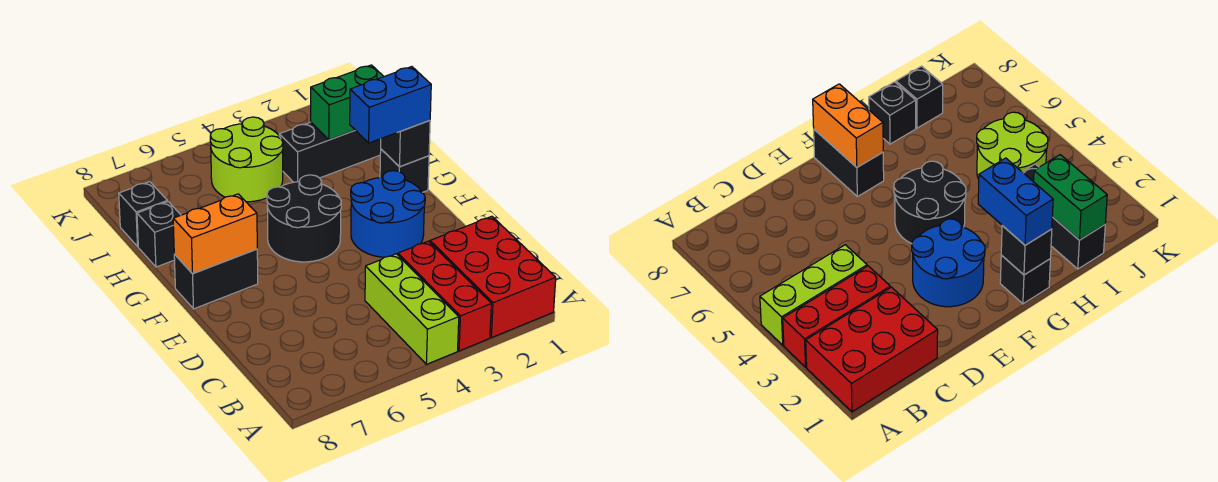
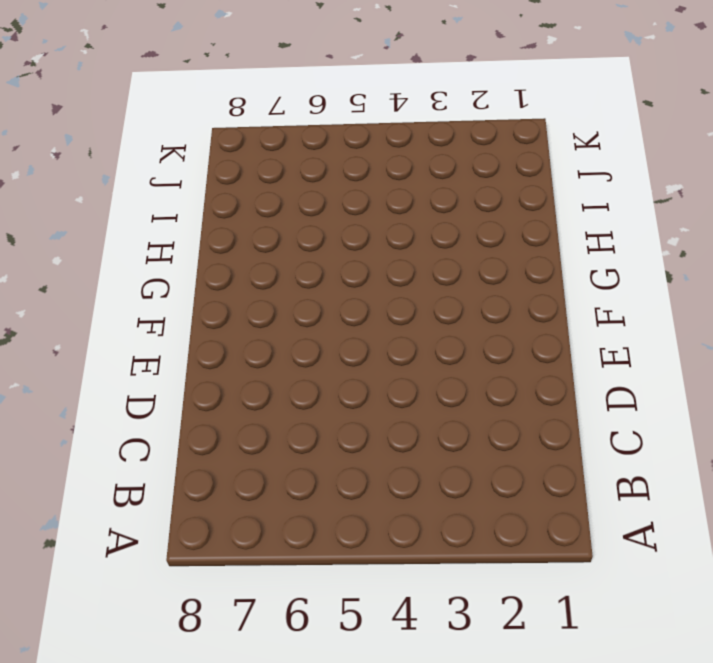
none -> red brick A1:C2 level 1
none -> red brick A3:C3 level 1
none -> lime brick A4:C4 level 1

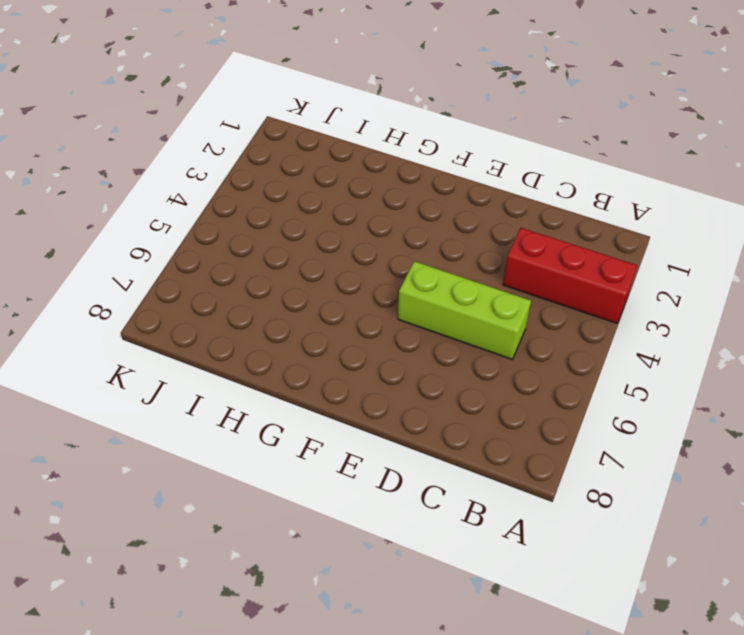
lime brick C5:E5 level 1 -> lime brick A4:C4 level 1
none -> red brick A1:C2 level 1
none -> blue round brick E2:F3 level 1
none -> black round brick F4:G5 level 1

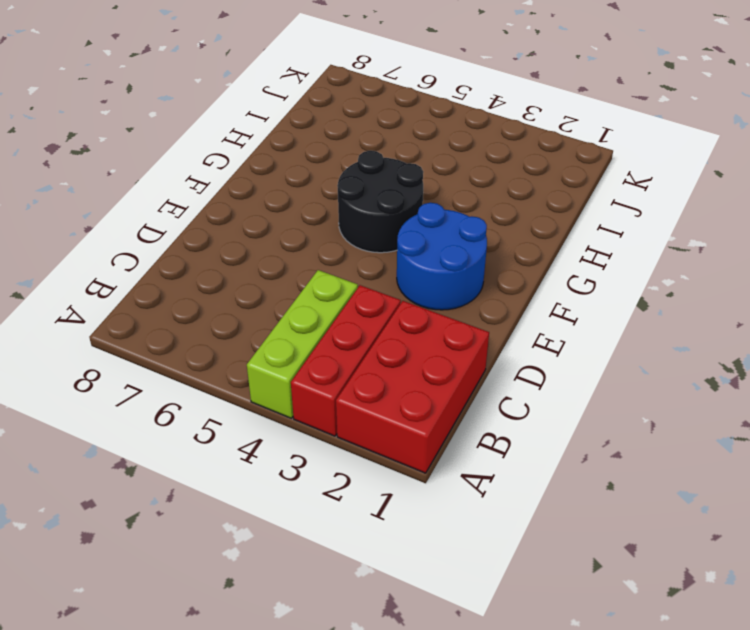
none -> black brick F7:F8 level 1
none -> black brick G1 level 1
none -> black brick H8 level 1

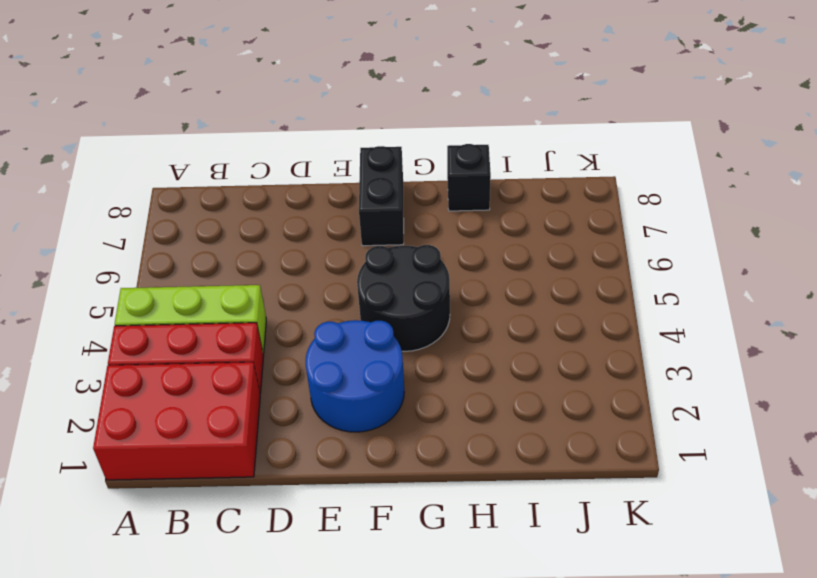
none -> black brick G1 level 1
none -> black brick I1:I3 level 1
none -> lime round brick I4:J5 level 1

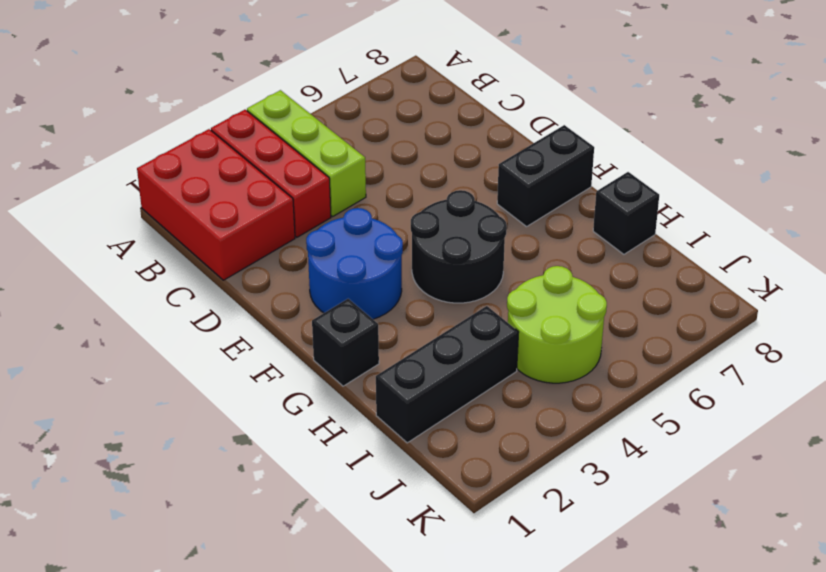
none -> black brick I8 level 1
none -> orange brick F7:F8 level 2
none -> black brick G1 level 2

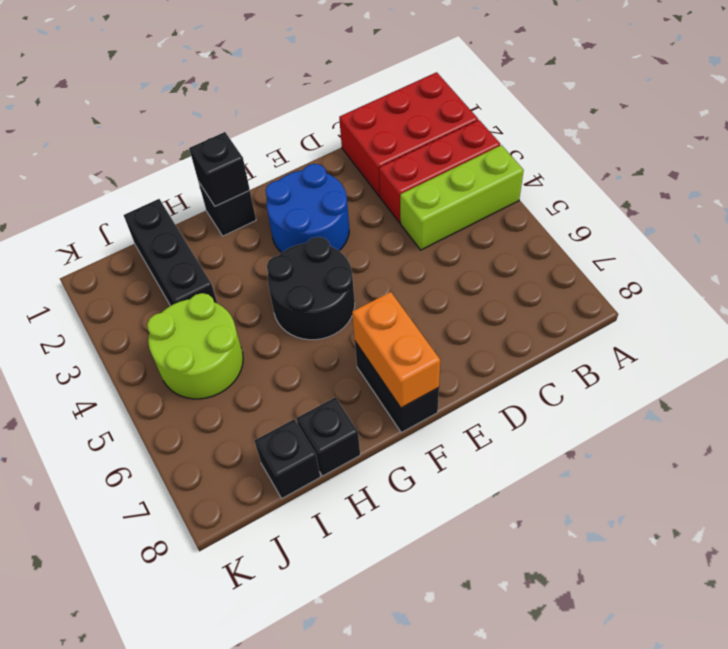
none -> green brick I1:I2 level 2
none -> blue brick G1:G2 level 3

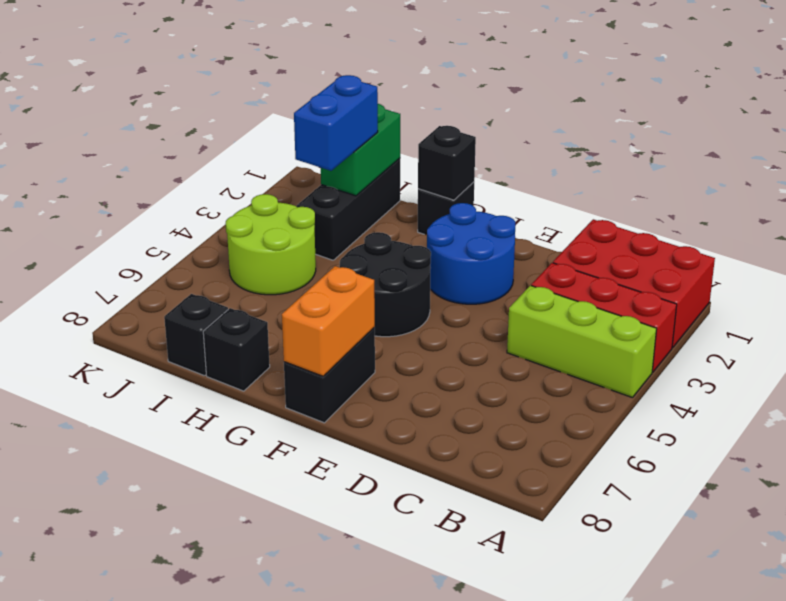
blue brick I2:I3 level 3 -> blue brick G1:G2 level 3

